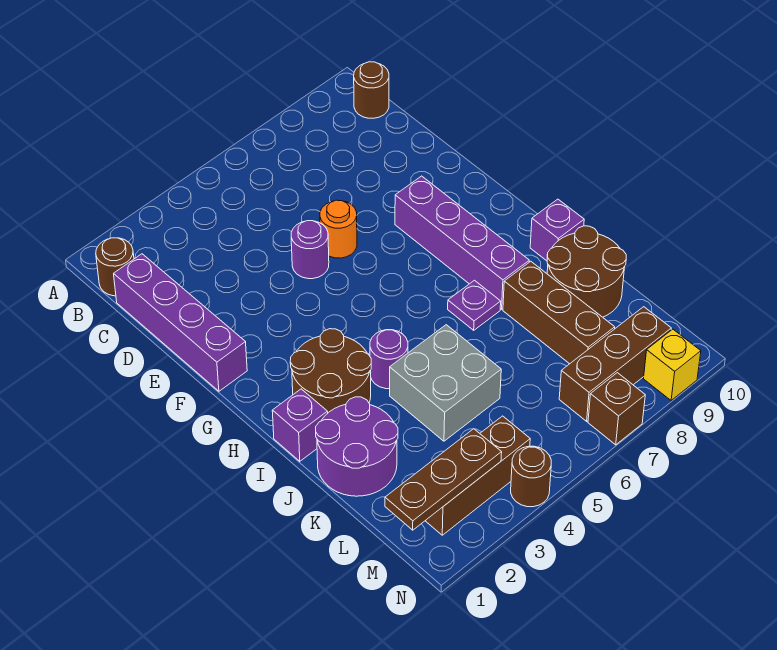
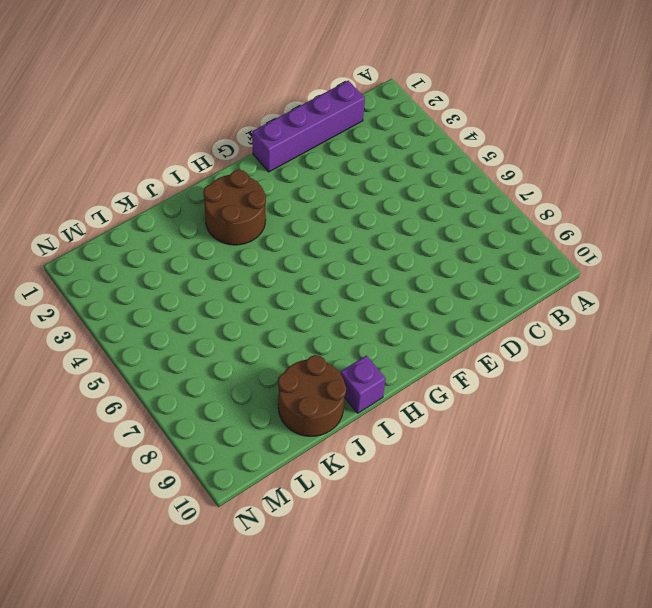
none -> brown round brick B1 level 1
none -> brown round brick B10 level 1
none -> purple round brick E5 level 1

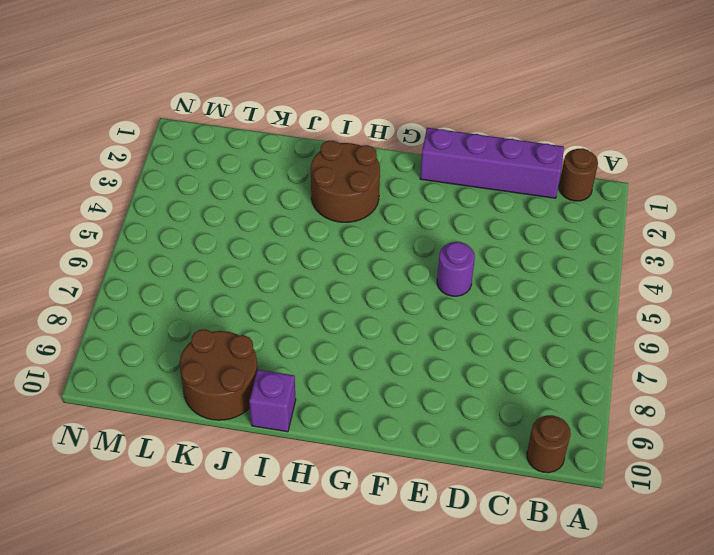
none -> orange round brick E6 level 1
none -> purple brick F8:I8 level 1
none -> purple brick I1 level 1

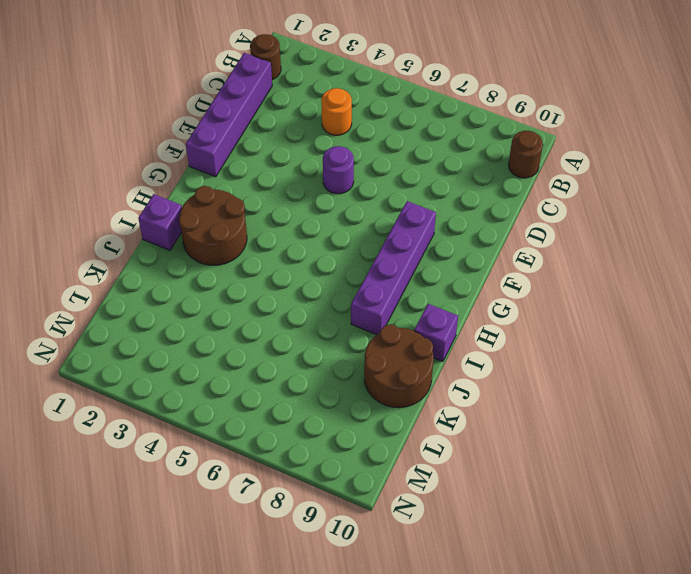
orange round brick C4 level 1 -> orange round brick E6 level 1
none -> purple round brick I4 level 1
none -> purple plate I7 level 1
none -> purple round brick J1:K2 level 1

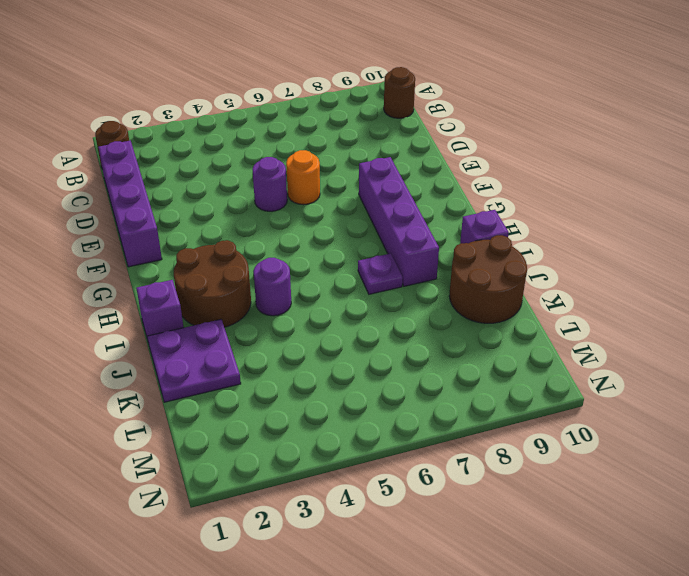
purple plate J1:K2 level 1 -> purple round brick J1:K2 level 1
none -> grey brick J4:K5 level 1
none -> brown brick J8:L8 level 1
none -> brown brick M2:M4 level 1

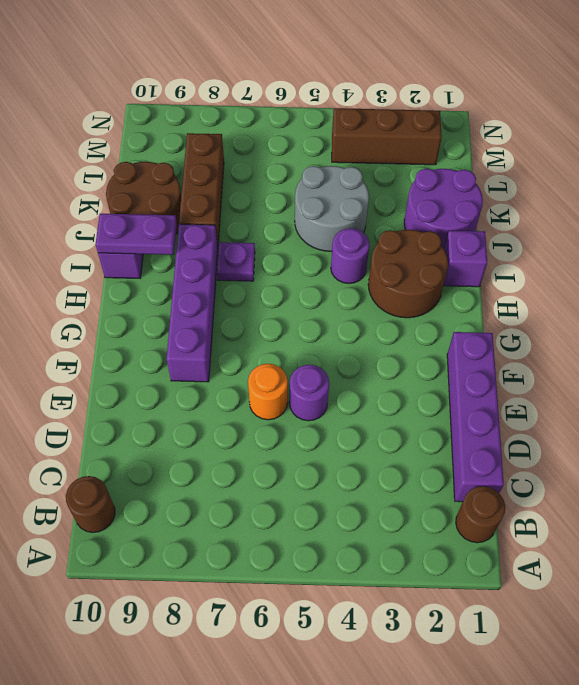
purple plate I9:I10 level 2 -> none
grey round brick J4:K5 level 1 -> grey brick J4:K5 level 1
none -> brown brick M7:M9 level 1
none -> brown round brick N4 level 1
none -> brown brick N7 level 1

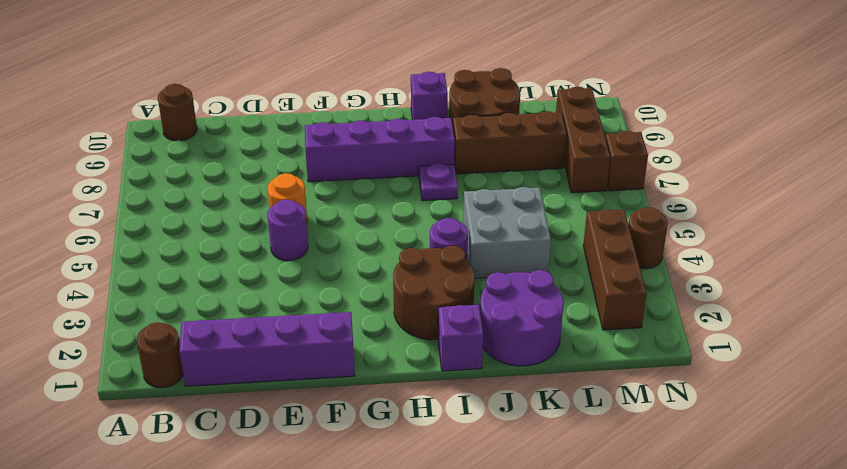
none -> yellow brick N9 level 1
none -> brown plate M1:M3 level 2

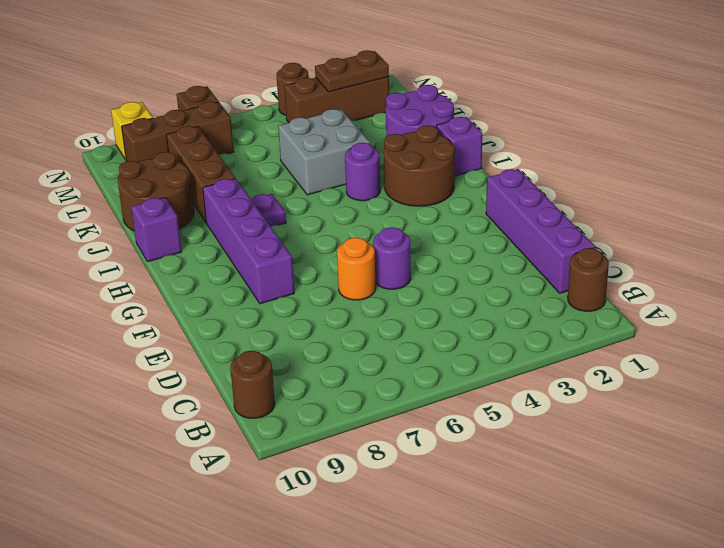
brown plate M2:M3 level 2 -> brown plate M1:M3 level 2

